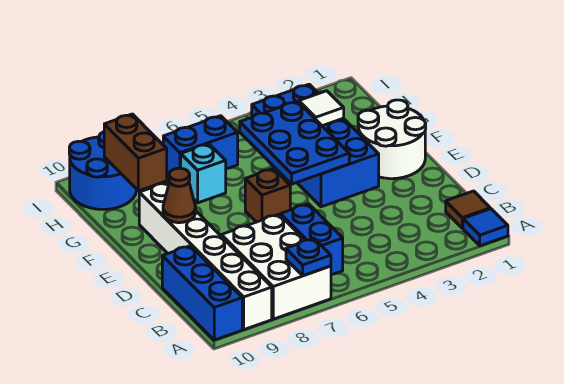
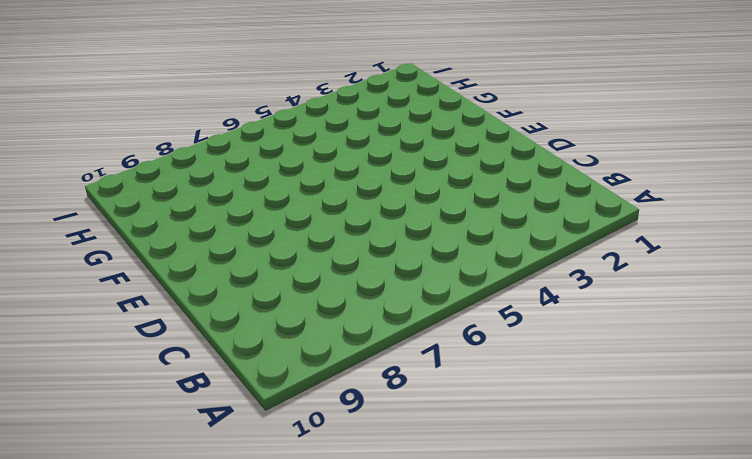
none -> blue tile A1 level 1
none -> white brick A7:C8 level 1
none -> white brick A9:F9 level 1

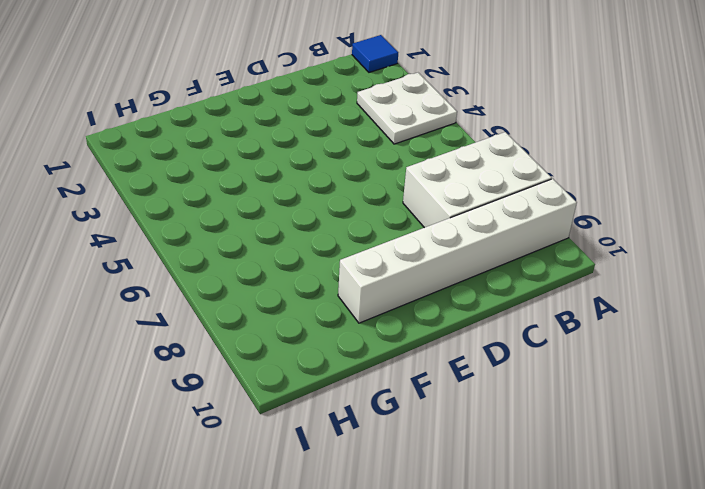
white plate A3:B4 level 1 -> none
none -> blue brick A10:C10 level 1
none -> brown tile B1 level 1
none -> blue brick B6:C6 level 1

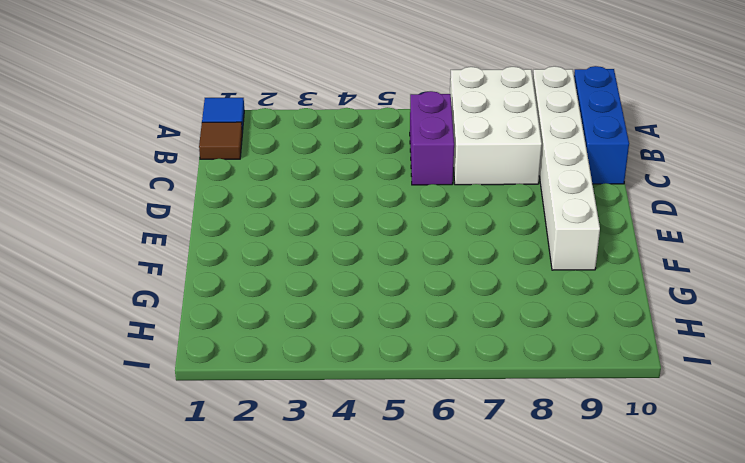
purple brick B6:C6 level 1 -> blue brick B6:C6 level 1
none -> white round brick E1:F2 level 1
none -> blue brick E3:H4 level 1
none -> brown brick E6 level 1

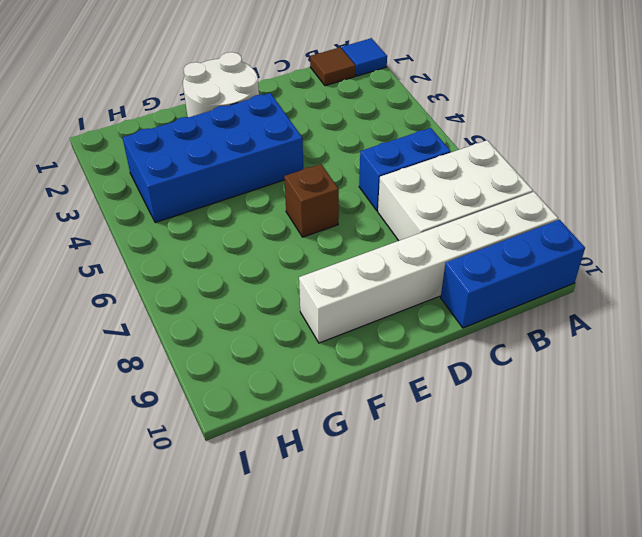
none -> cyan brick G7 level 1
none -> blue brick H6:H7 level 1
none -> blue round brick H9:I10 level 1

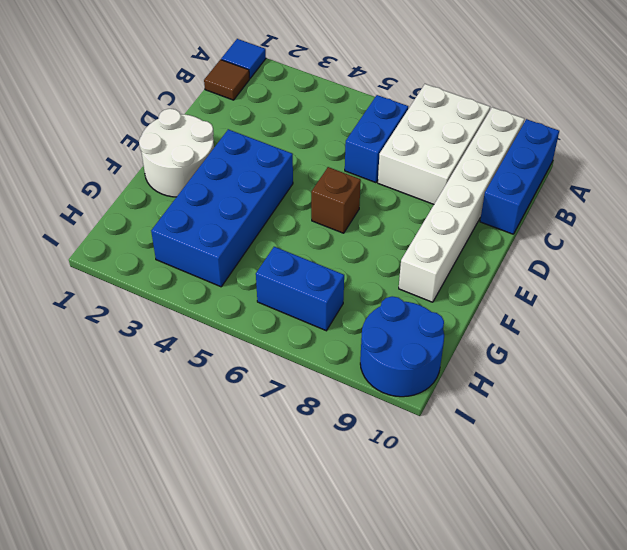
none -> cyan brick G7 level 1
none -> blue plate A7 level 2
none -> blue plate E4:G5 level 2

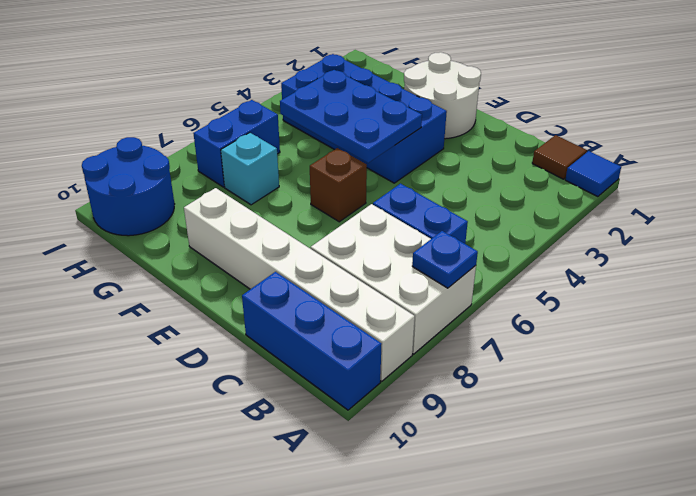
none -> brown cone E9 level 2
none -> white tile G3 level 2
none -> brown brick G9:H9 level 2

